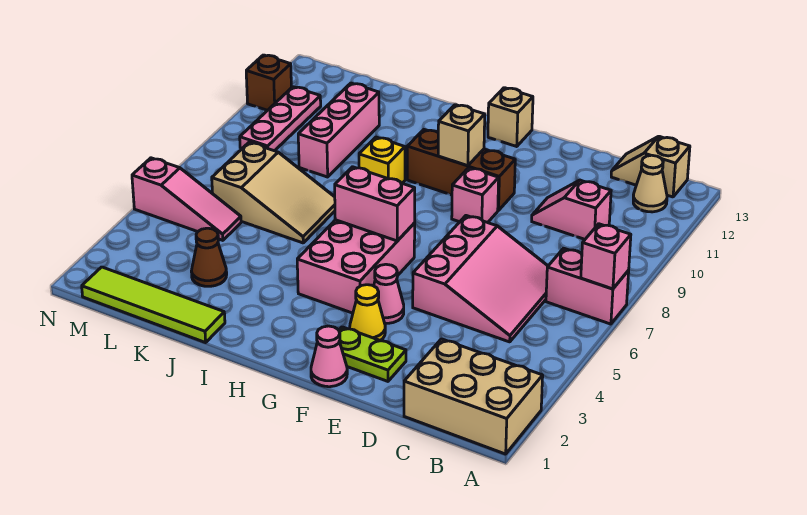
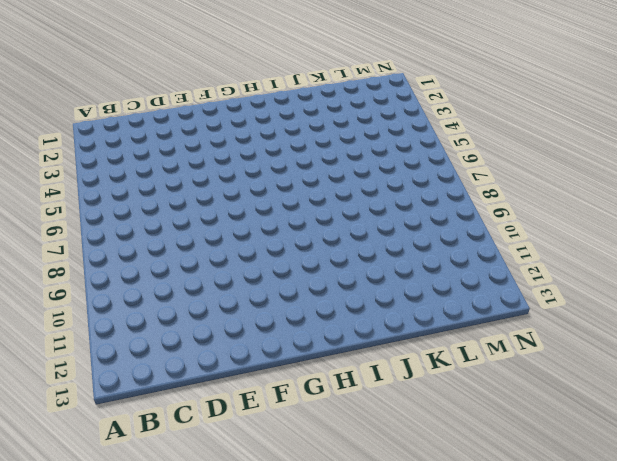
none -> tan brick A1:C2 level 1
none -> pink brick A7:B7 level 1
none -> tan cone B12 level 1

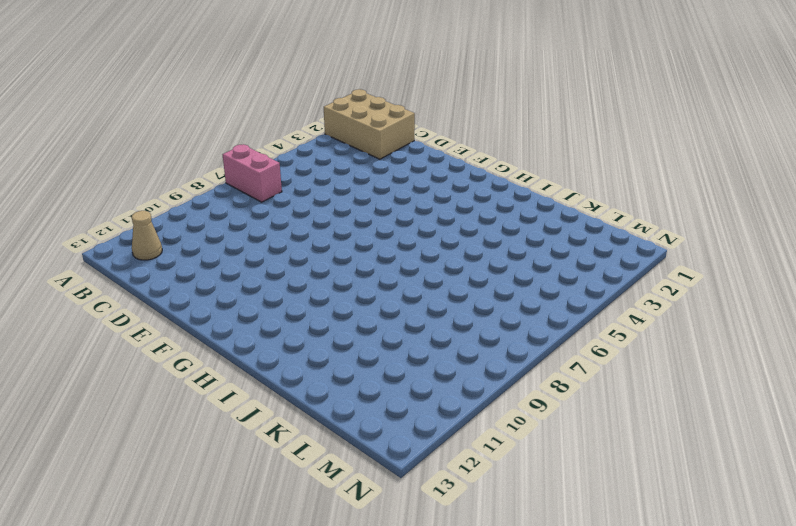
none -> tan slope B13:C13 level 1 top B
none -> pink slope C5:E7 level 1 top E
none -> pink slope C10:D10 level 1 top C

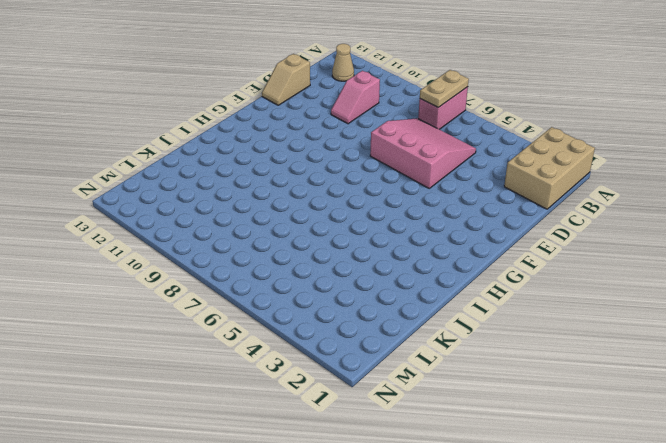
tan plate A7:B7 level 2 -> pink brick A7 level 2
tan slope D13:E13 level 1 top D -> tan slope B13:C13 level 1 top B
none -> lime plate E2:F2 level 1
none -> pink cone F1 level 1
none -> yellow cone F3 level 1

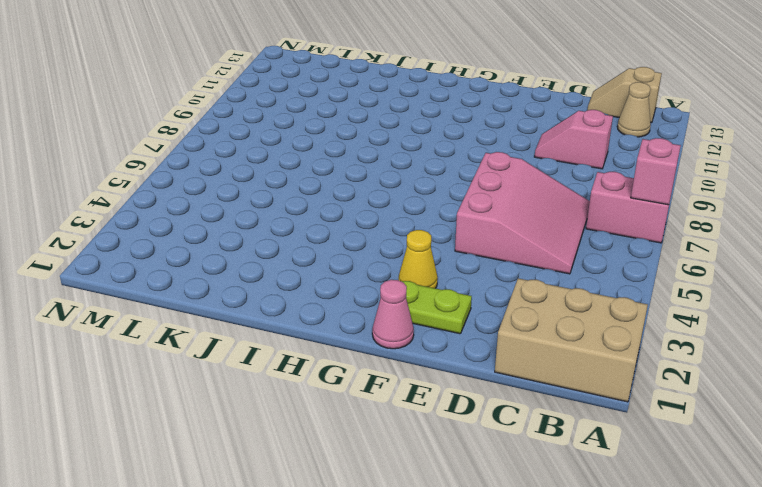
none -> pink cone F4 level 1
none -> pink brick F9 level 1
none -> brown brick F10:H10 level 1

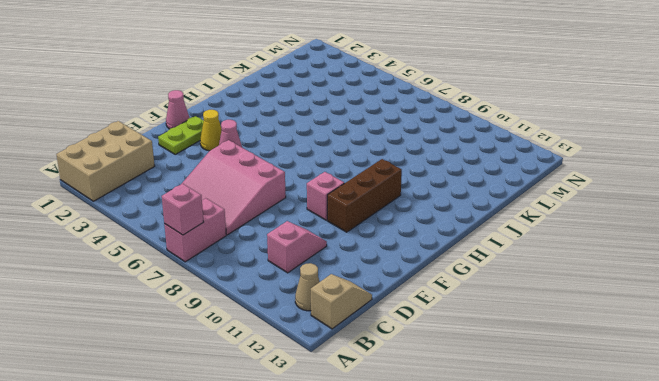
none -> pink brick G4:H6 level 1
none -> tan brick G13 level 1
none -> yellow brick I9 level 1

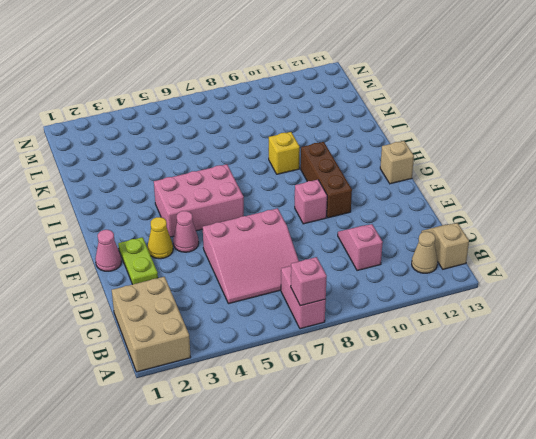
none -> lime tile J1:M1 level 1
none -> tan slope J6:L7 level 1 top L
none -> brown cone K3 level 1

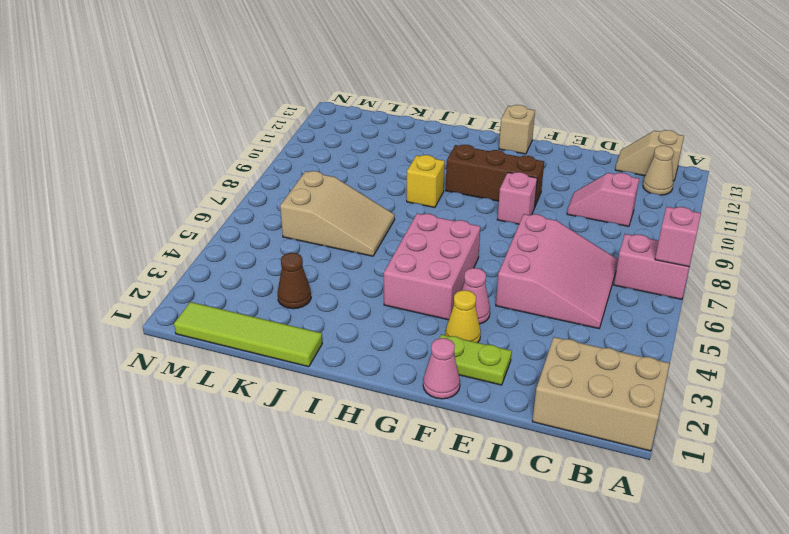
none -> pink brick K9:K11 level 1
none -> pink slope L5:N5 level 1 top N
none -> pink plate M9:M11 level 1

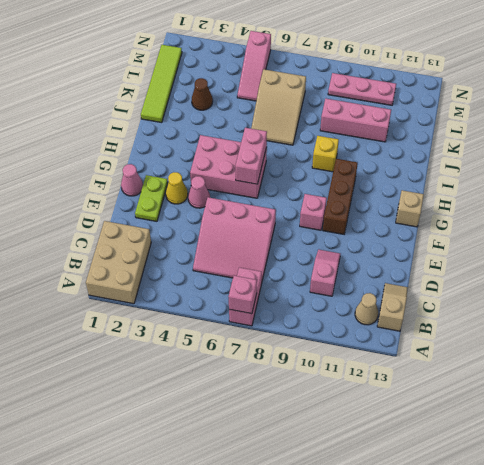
none -> brown brick N11 level 1
none -> tan brick G10 level 2

